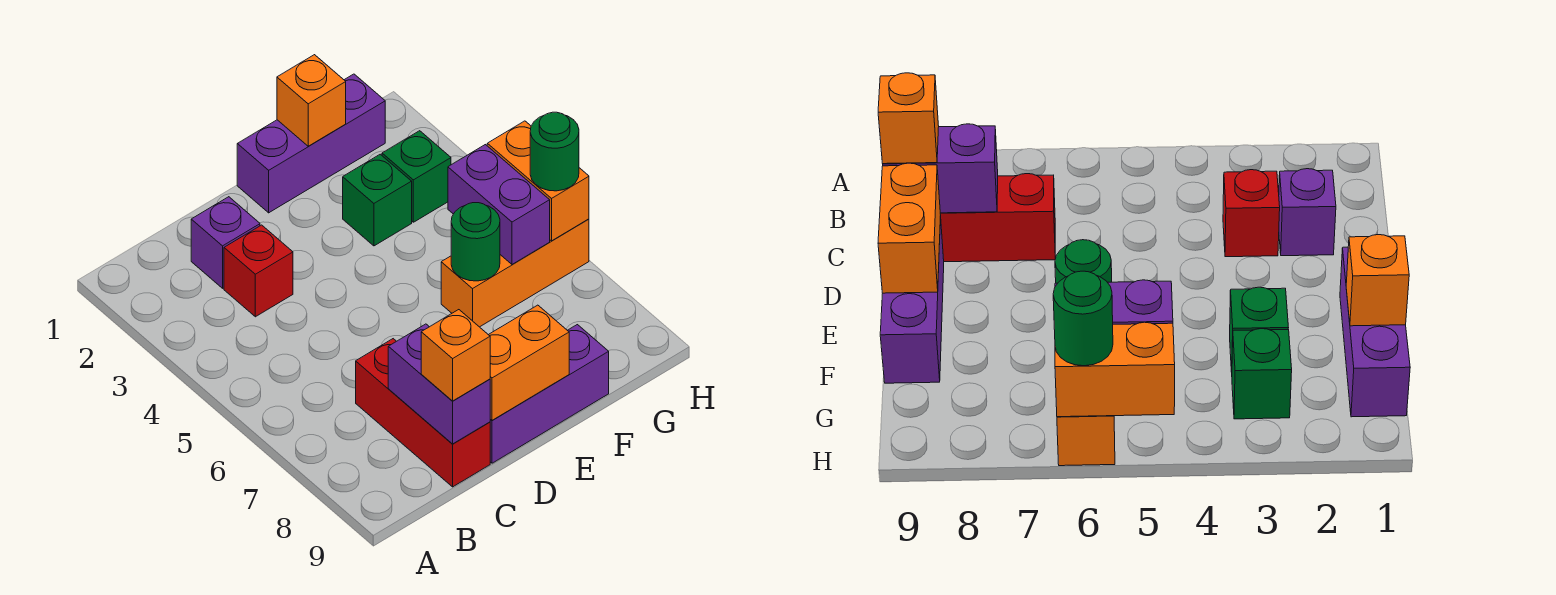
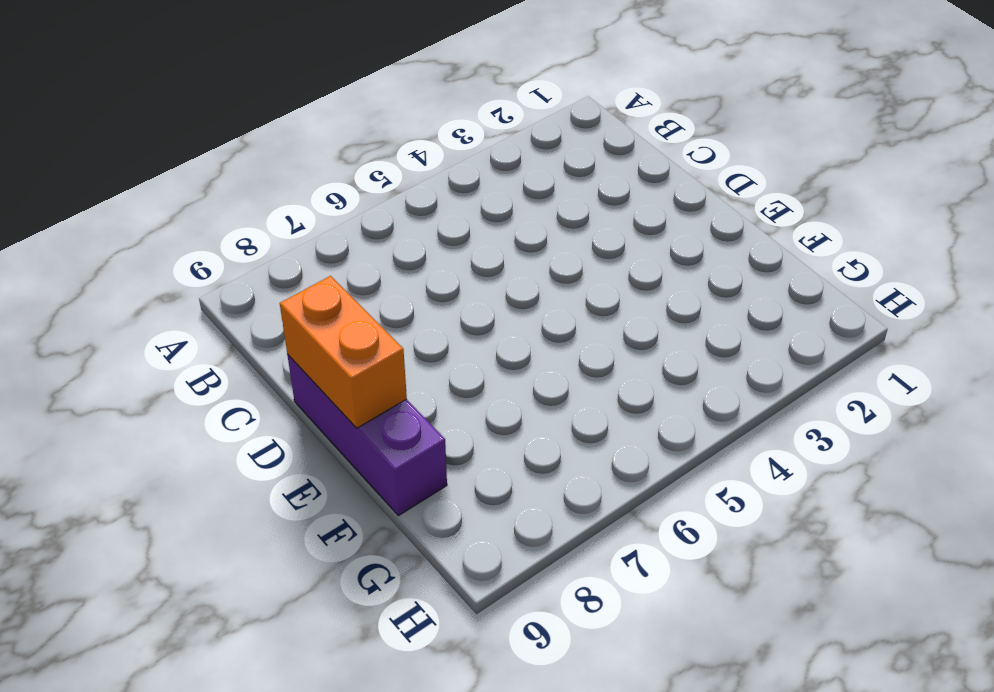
none -> purple brick C2 level 1
none -> red brick C3 level 1
none -> red brick C7:C9 level 1

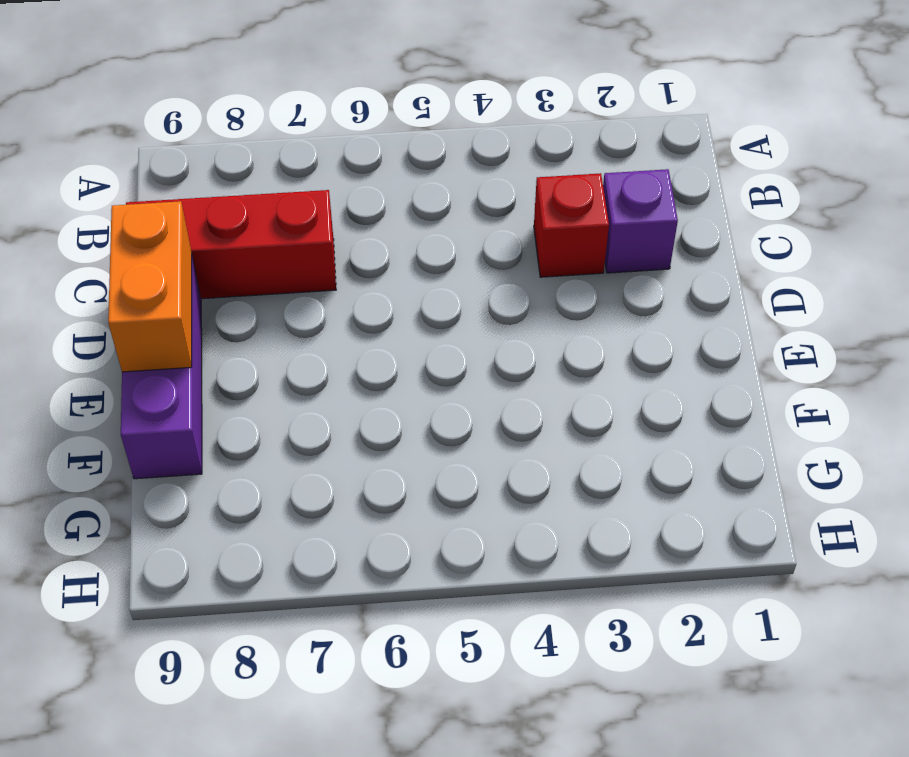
none -> purple brick E1:G1 level 1
none -> green brick F3 level 1
none -> orange brick F6:H6 level 1

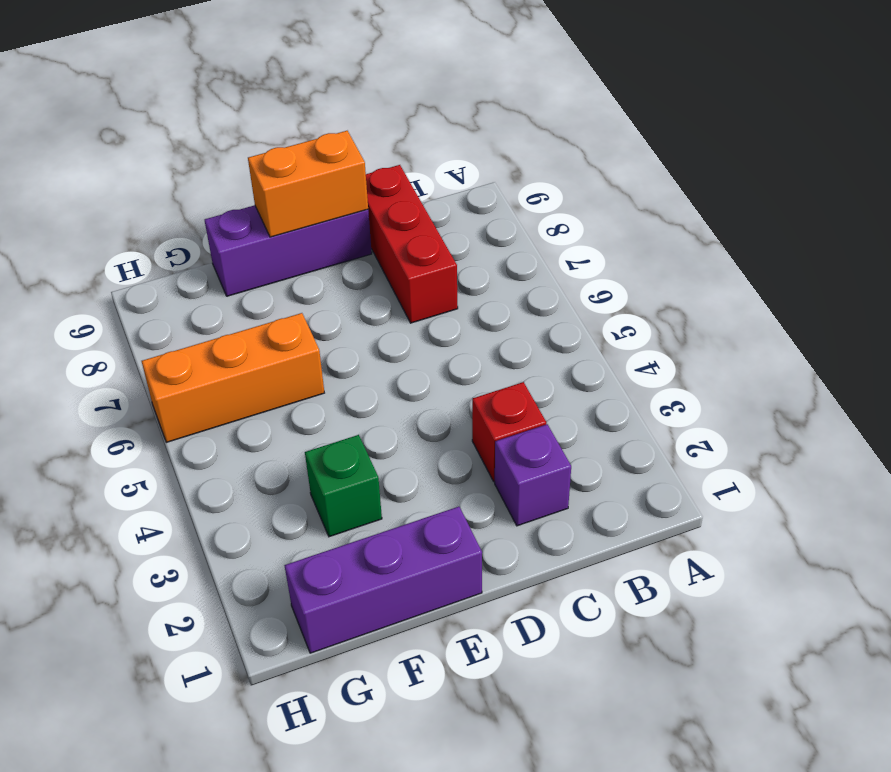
none -> green brick G3 level 1
none -> purple brick C8:C9 level 2
none -> orange brick F1 level 2

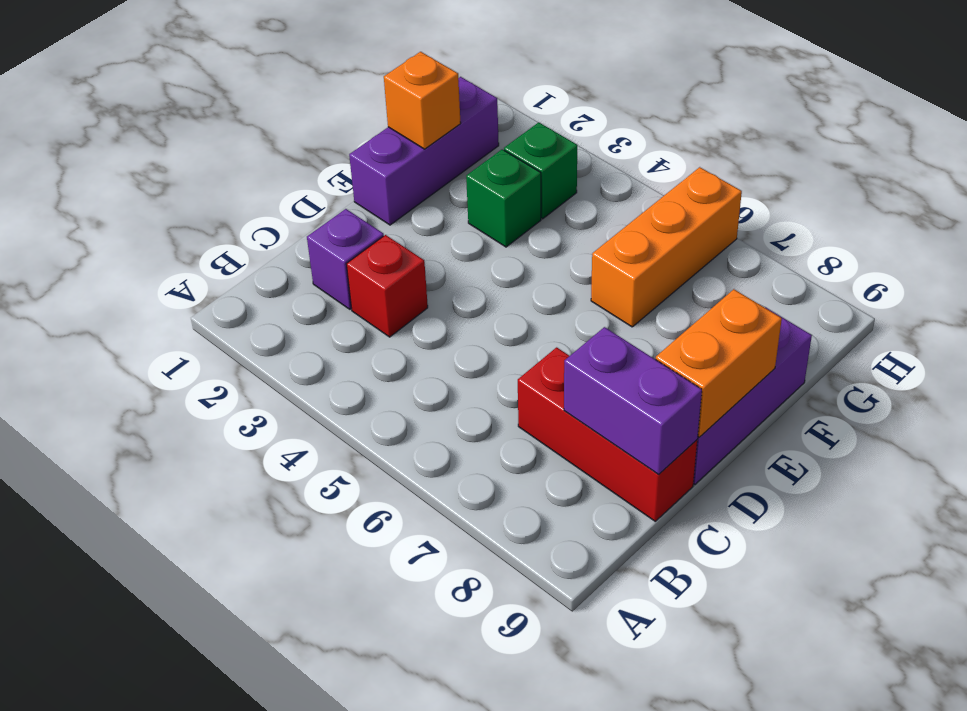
none -> green round brick F6 level 2
none -> purple brick G5:G6 level 2
none -> orange brick H5:H6 level 2

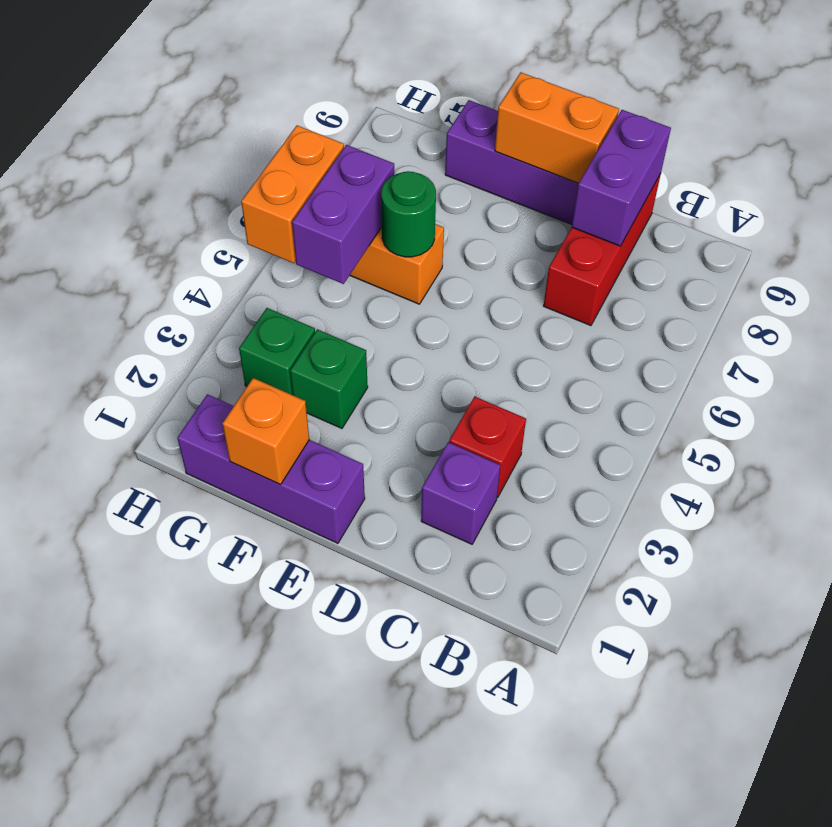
none -> orange brick C9 level 3
none -> green round brick H6 level 3

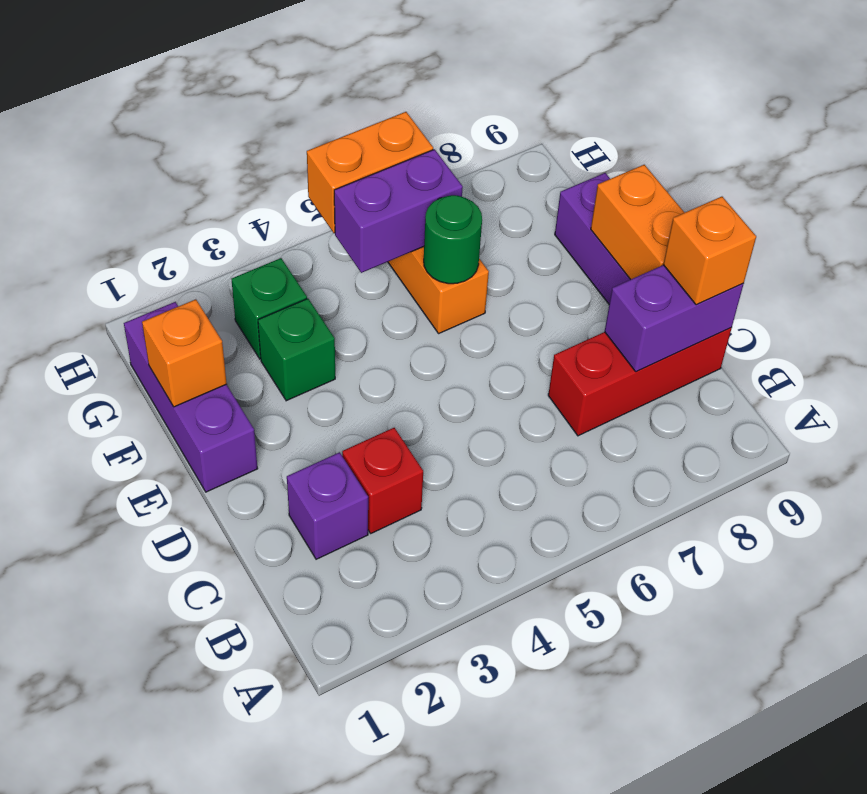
none -> green round brick H6 level 3

